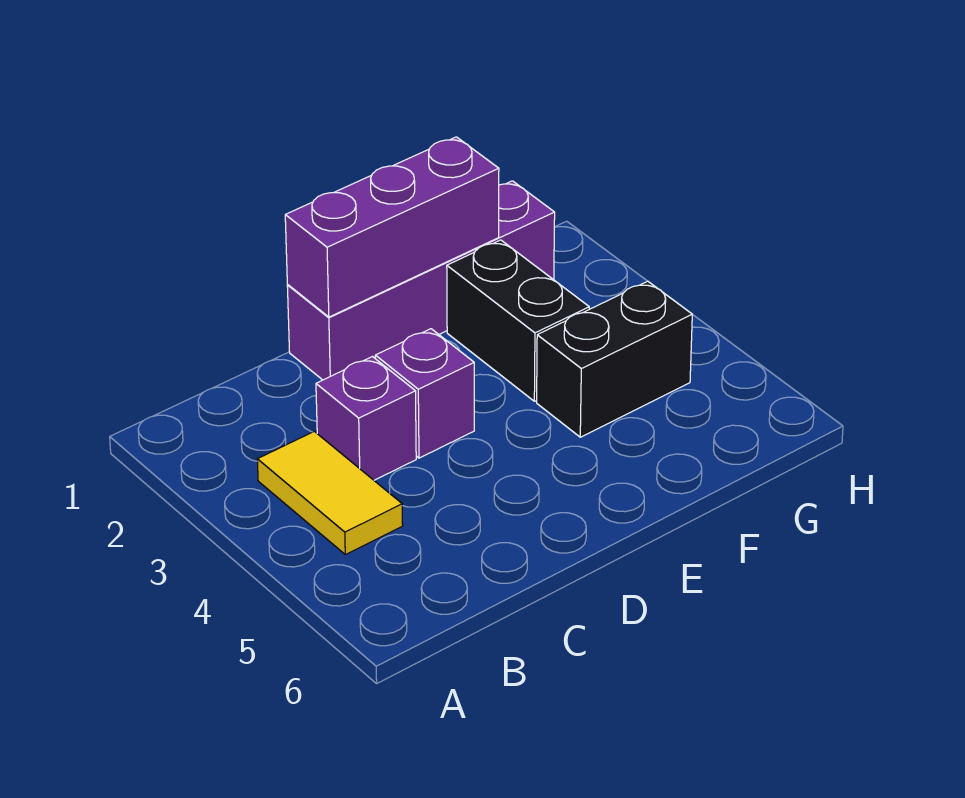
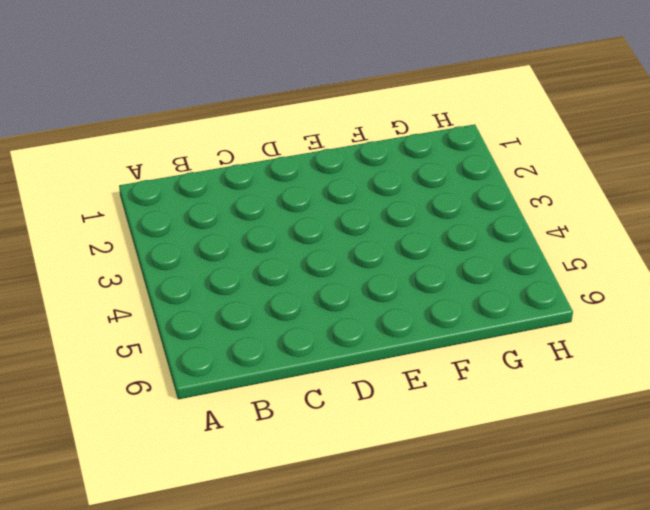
none -> yellow tile B3:B4 level 1
none -> purple brick C3 level 1

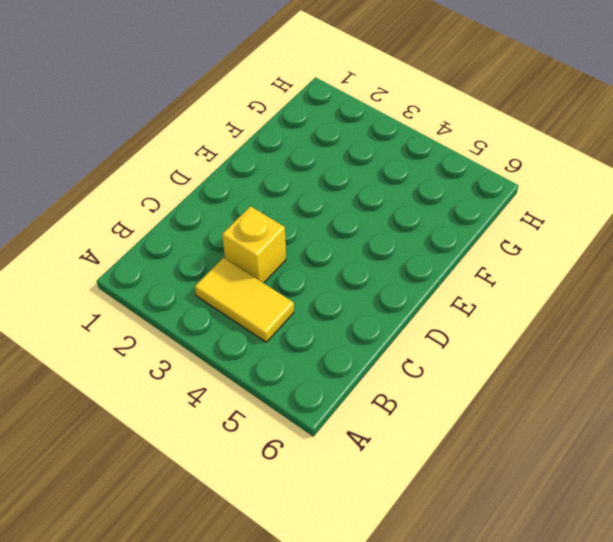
yellow brick C3 level 1 -> purple brick C3 level 1
none -> purple brick D1:G1 level 1
none -> purple brick D3 level 1

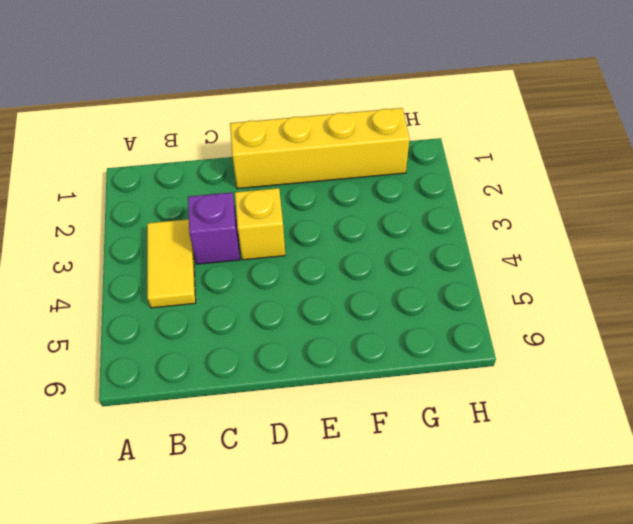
yellow brick D1:G1 level 1 -> purple brick D1:G1 level 1
yellow brick D3 level 1 -> purple brick D3 level 1
none -> black brick F2:F3 level 1
none -> black brick F4:G4 level 1

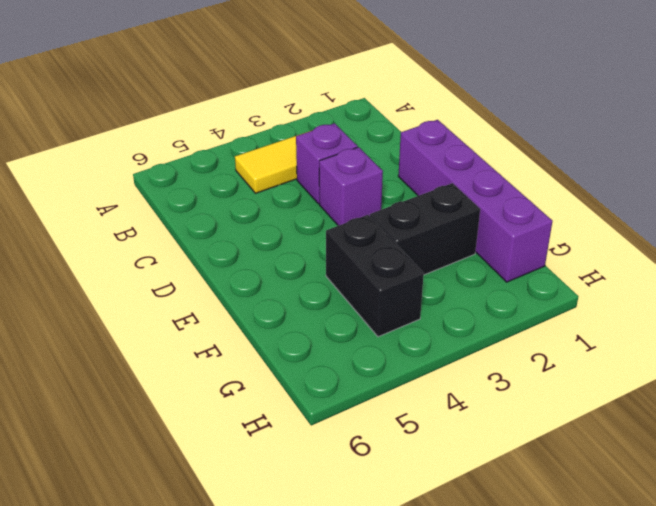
none -> purple brick D1:F1 level 2

